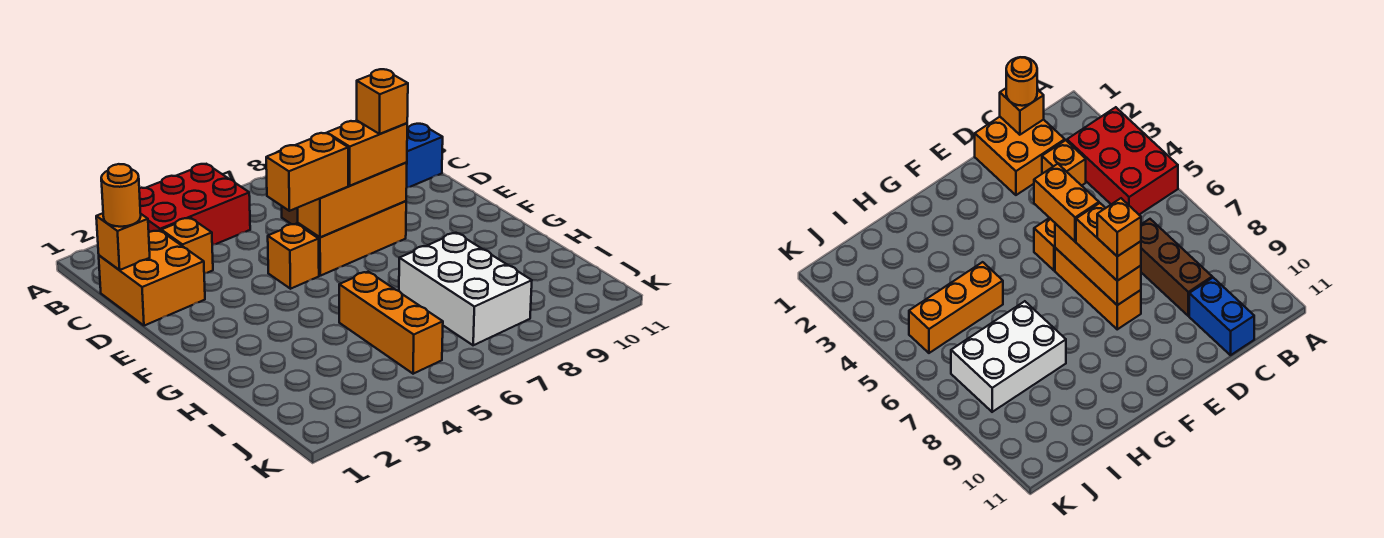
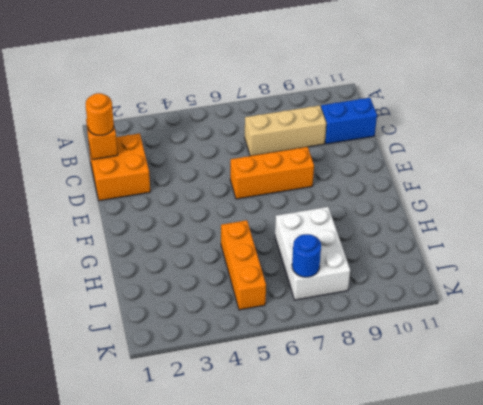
tan brick C7:C9 level 1 -> brown brick C7:C9 level 1
blue round brick J7 level 2 -> none
none -> red brick A3:B5 level 1
none -> orange brick C3 level 1
none -> orange brick E5 level 1

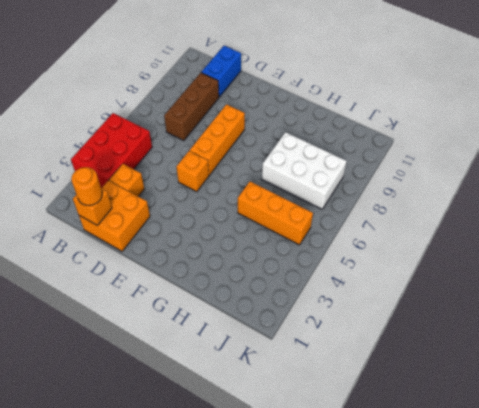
none -> orange brick E6:E8 level 2
none -> orange brick E5:E6 level 3
none -> orange brick E7:E8 level 3

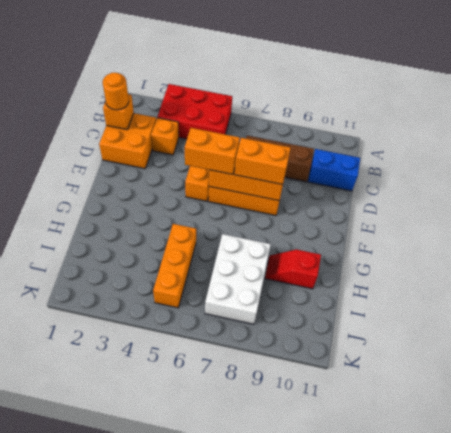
red slope H9:H10 level 1 top 10 -> none
none -> orange brick E8 level 4

